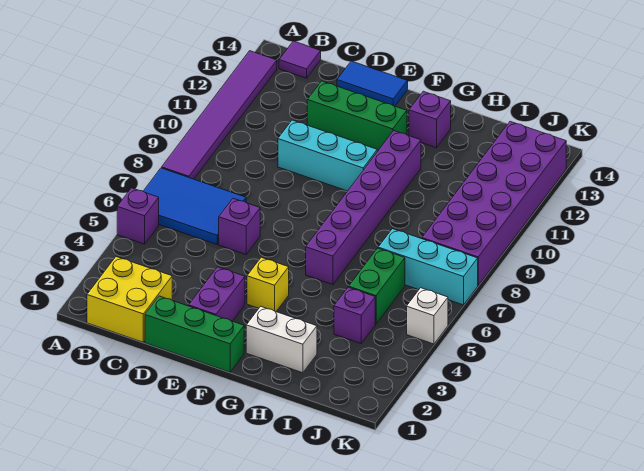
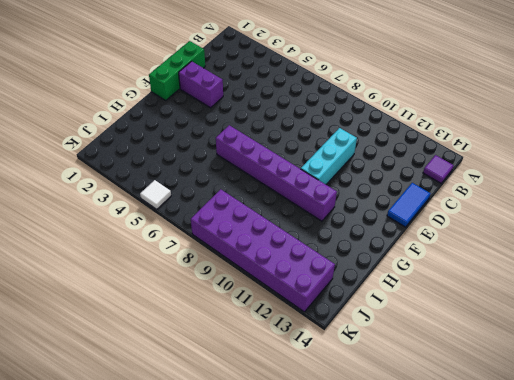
white tile K5 level 1 -> white brick K5 level 1
none -> purple brick A5 level 1
none -> blue tile A6:C7 level 1
none -> purple tile A8:A13 level 1

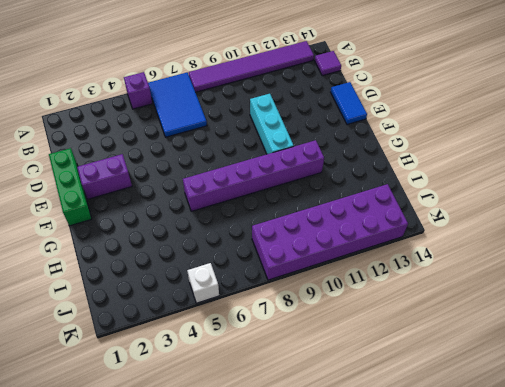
none -> yellow brick B1:C2 level 1
none -> purple brick D6 level 1
none -> green brick D12:F12 level 1

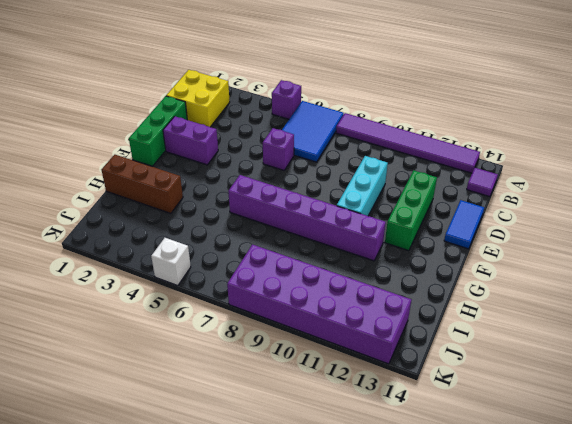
brown brick H1:H3 level 1 -> white brick G2:H2 level 1
none -> yellow brick F4 level 1
none -> purple brick G13 level 1
none -> purple brick I4 level 1

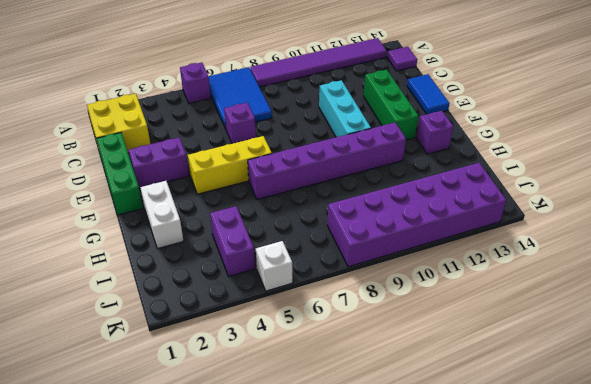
yellow brick F4:F6 level 1 -> yellow brick F4 level 1
purple brick I4:J4 level 1 -> purple brick I4 level 1
none -> green brick I5:I6 level 1
none -> cyan brick I7:K7 level 1

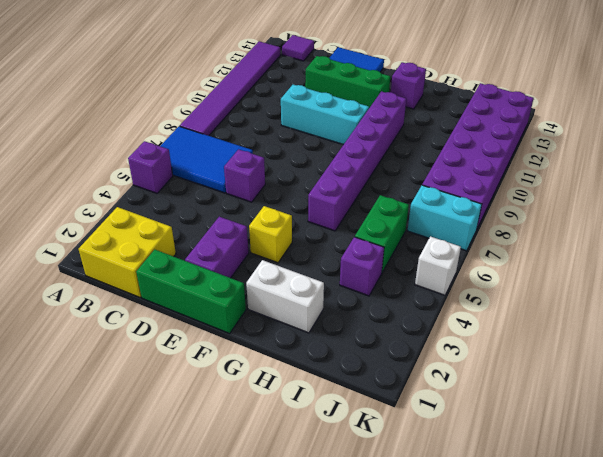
cyan brick J7:K7 level 1 -> cyan brick I7:K7 level 1

